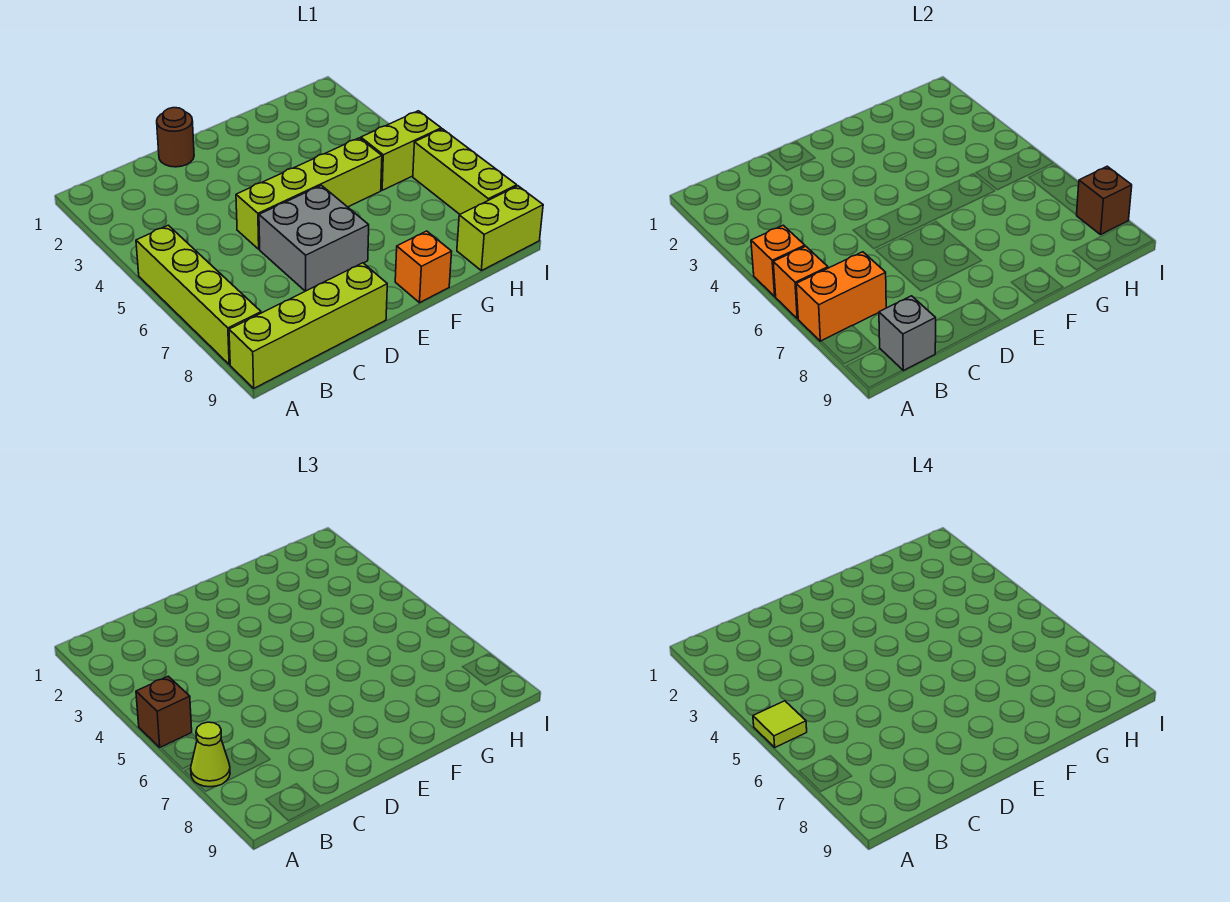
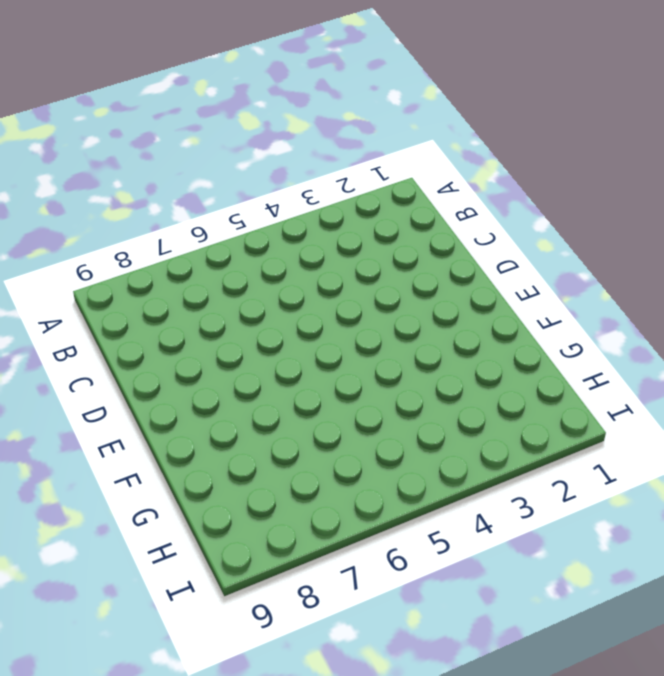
none -> lime brick A5:A8 level 1
none -> lime brick A9:D9 level 1
none -> brown round brick D1 level 1

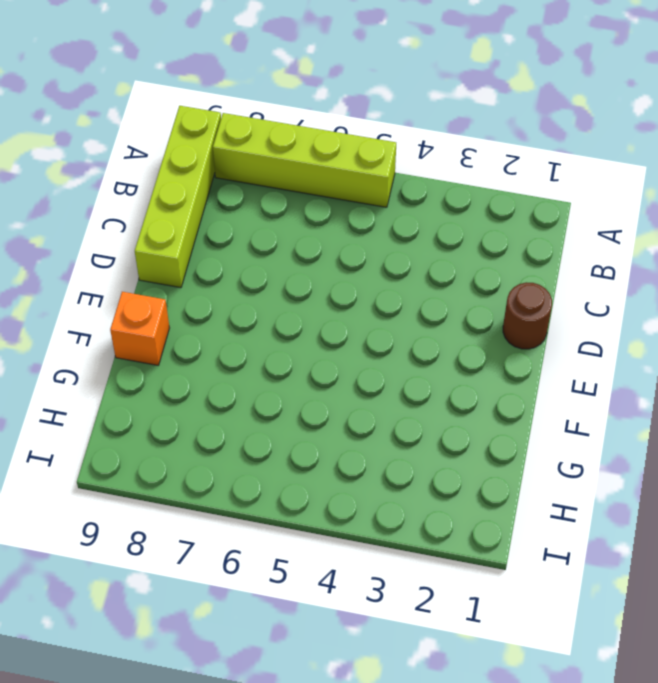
none -> lime brick D5:G5 level 1
none -> grey brick D6:E7 level 1
none -> lime brick H5:I5 level 1

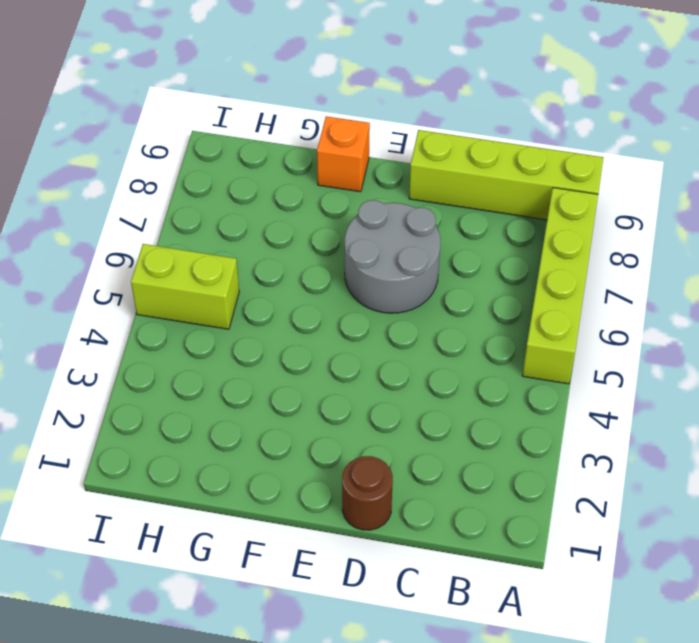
grey round brick D6:E7 level 1 -> grey brick D6:E7 level 1
none -> lime brick D5:G5 level 1
none -> lime brick H9:I9 level 1
none -> lime brick I6:I8 level 1

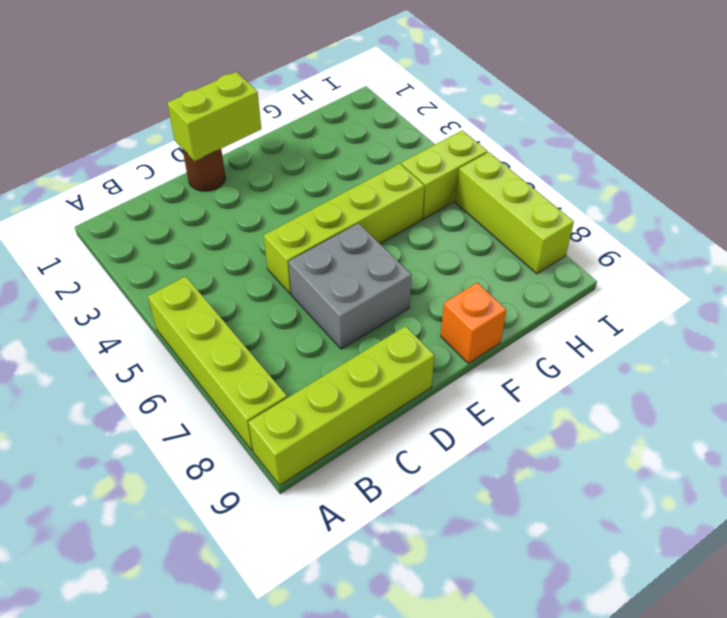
lime brick D1:E1 level 2 -> lime brick H9:I9 level 1
none -> orange brick A5 level 2
none -> orange brick A6 level 2
none -> orange brick A7:B7 level 2

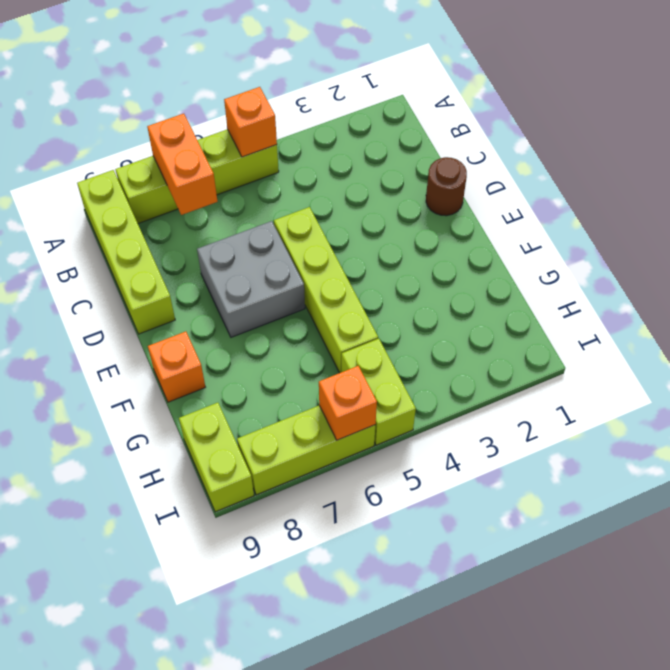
orange brick I6 level 2 -> orange brick A6 level 2
none -> grey brick B9 level 2
none -> brown brick I8 level 2
none -> brown brick A5 level 3

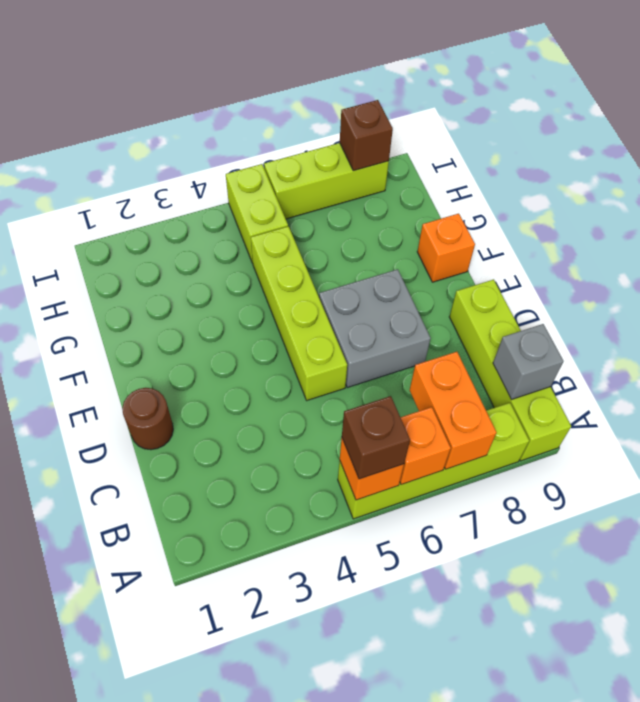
none -> lime brick H9:I9 level 1
none -> lime cone A7 level 3
none -> lime tile A5 level 4

